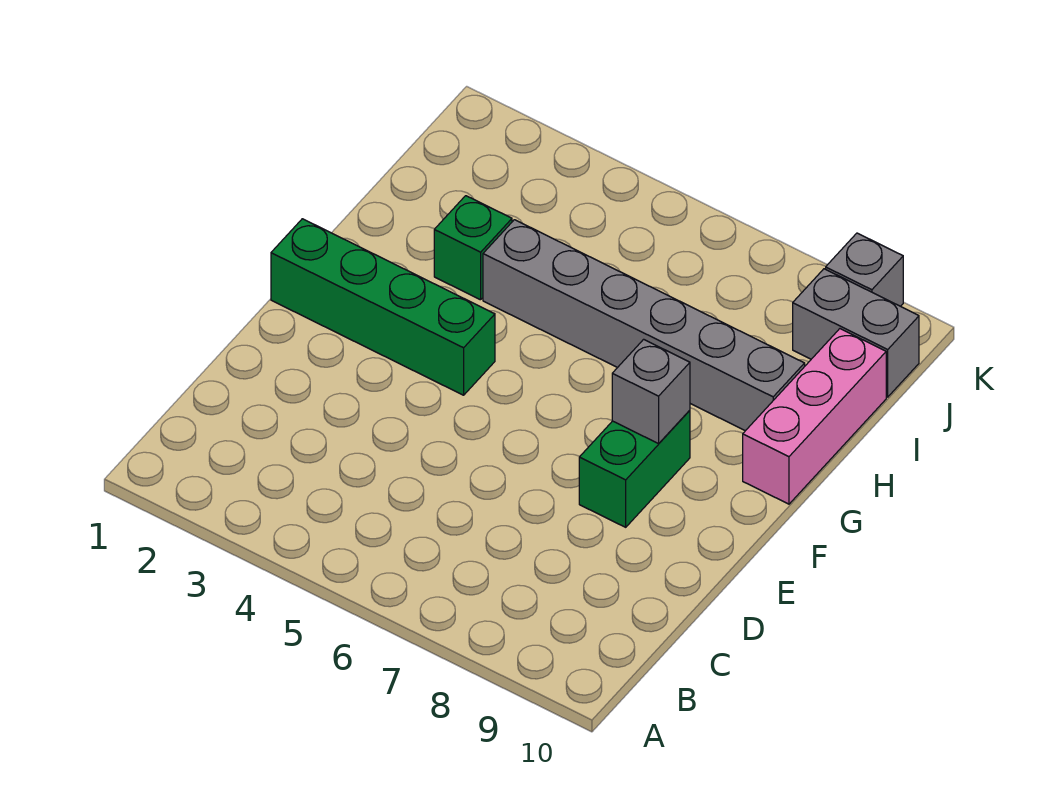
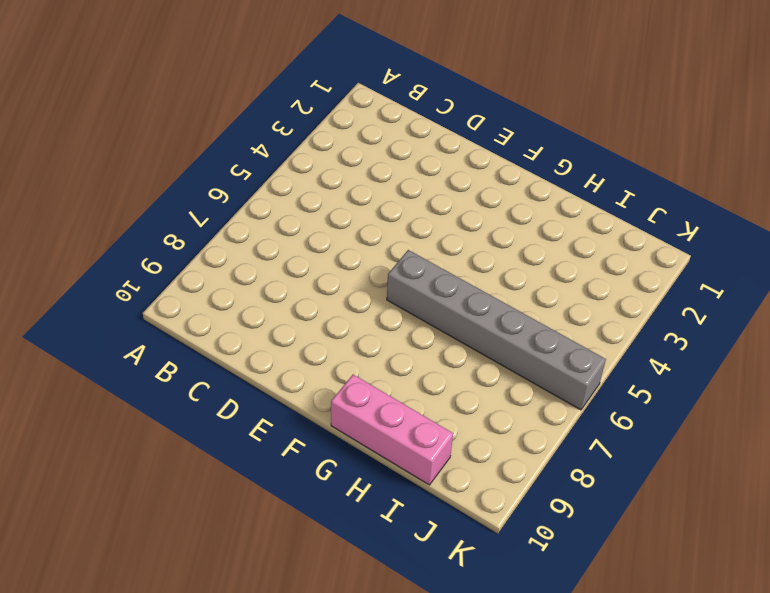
grey brick F6:K6 level 1 -> grey brick H4:H9 level 1
none -> green brick E8:F8 level 1
none -> green brick F1:F4 level 1

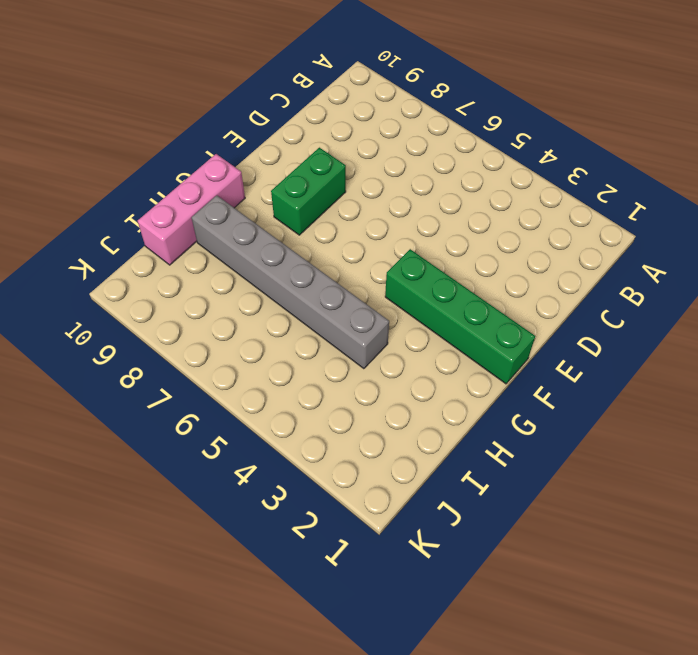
none -> green brick H3 level 1
none -> grey brick J9:J10 level 1

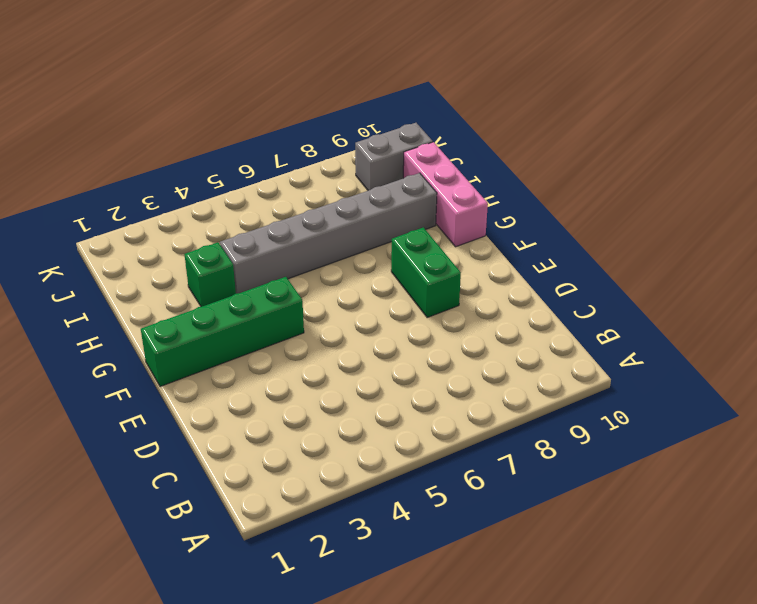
none -> grey brick K9 level 1
none -> grey brick F8 level 2

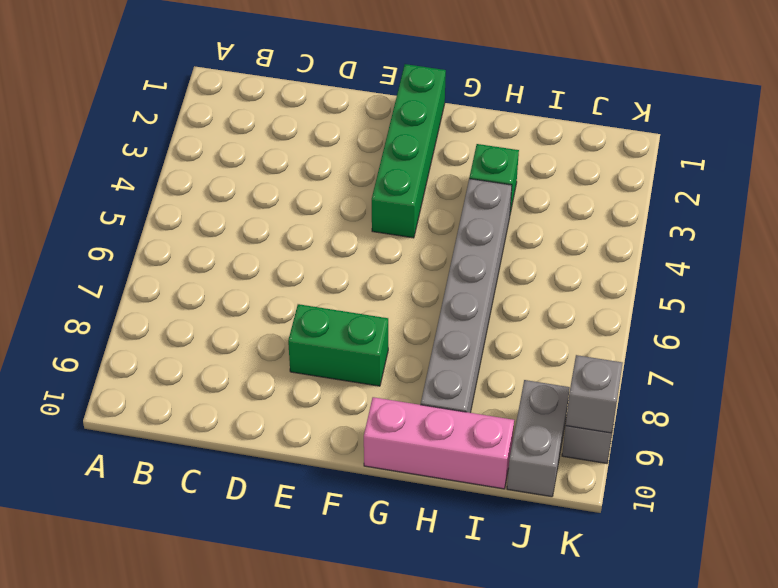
grey brick K9 level 2 -> grey brick F8 level 2

